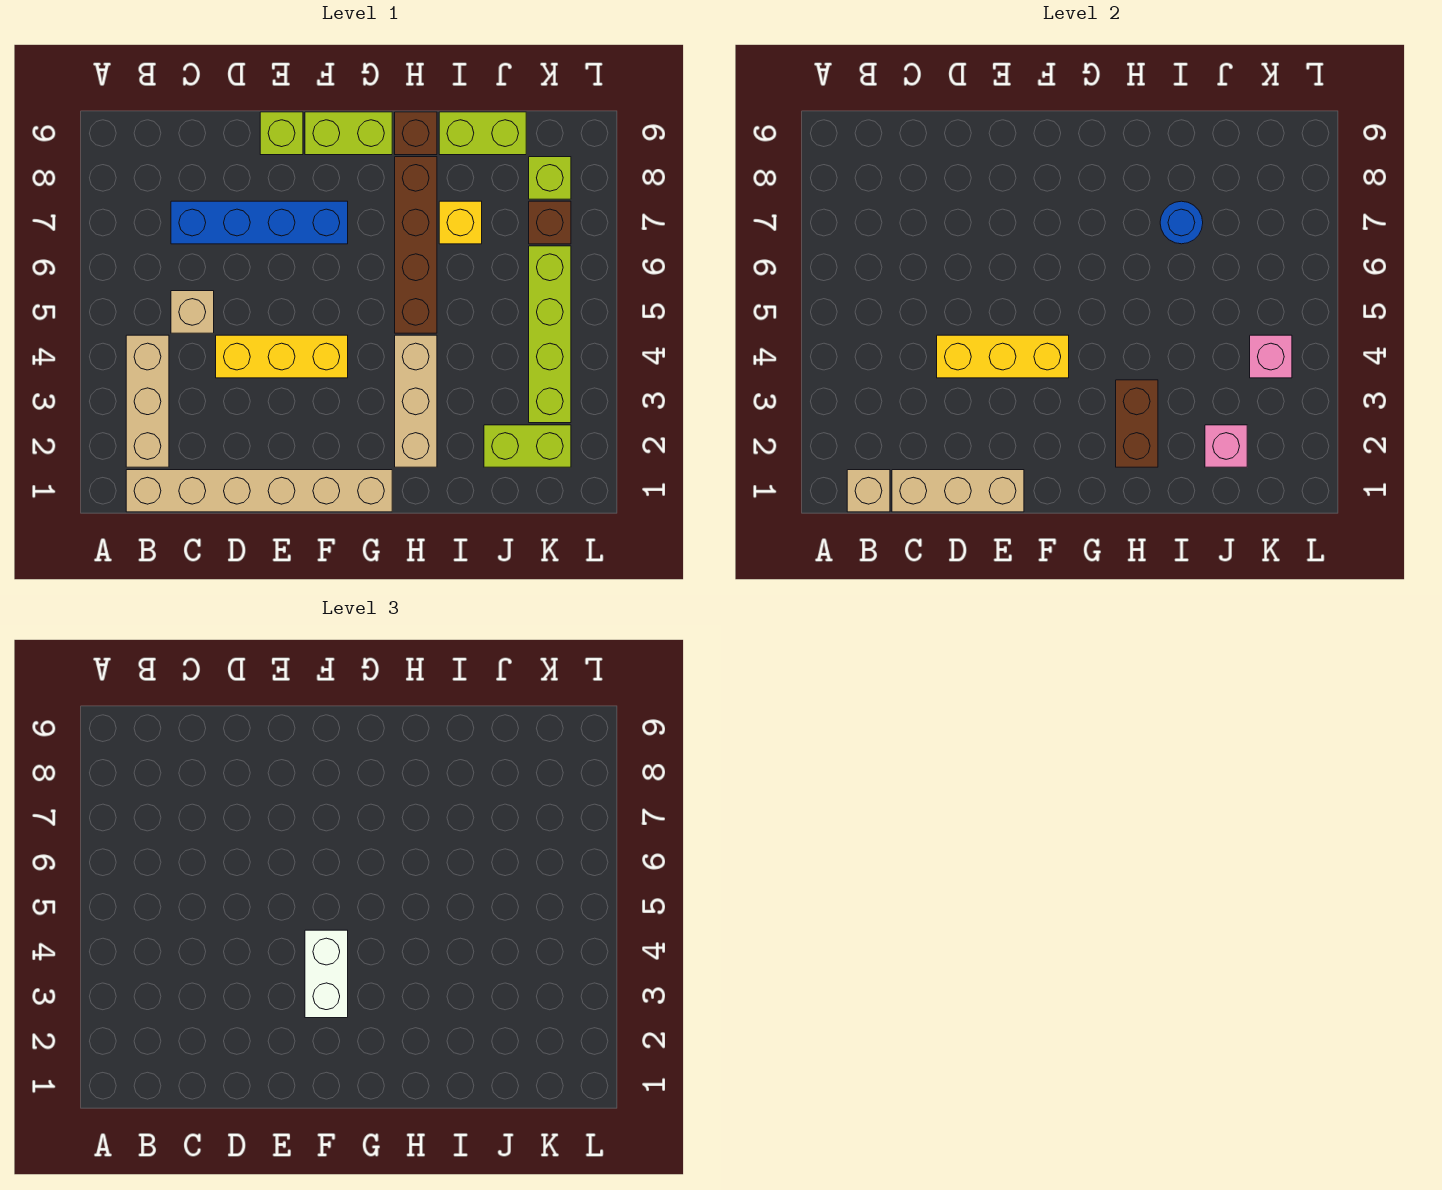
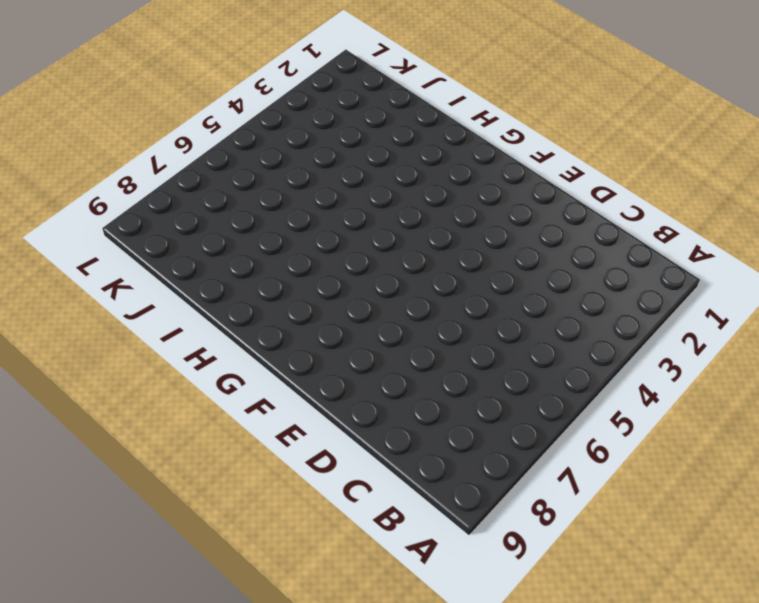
none -> tan brick B1:G1 level 1
none -> tan brick B2:B4 level 1
none -> tan brick C5 level 1

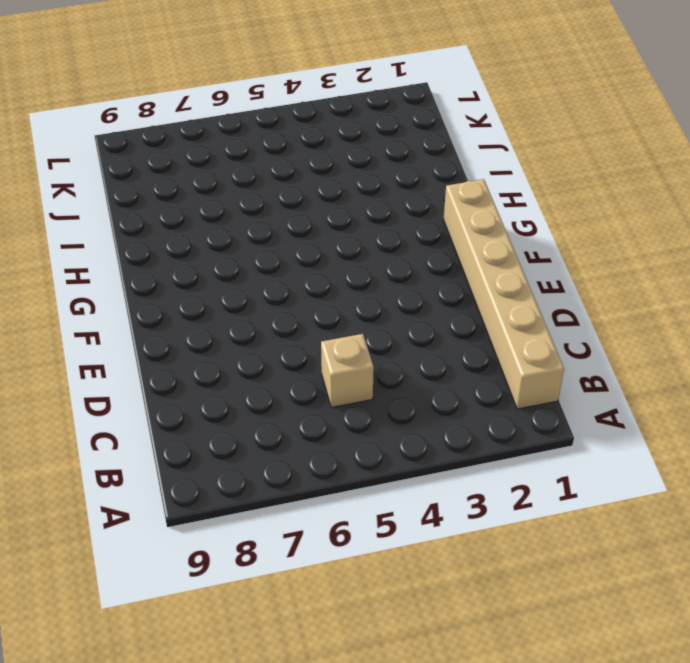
none -> tan brick B2:B4 level 1
none -> blue brick C7:F7 level 1
none -> yellow brick D4:F4 level 1

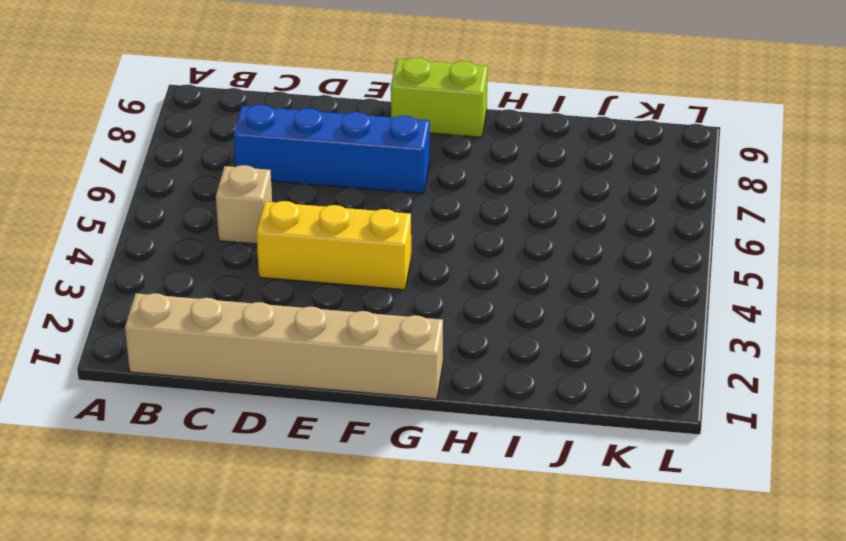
none -> tan brick B2:B4 level 1
none -> lime brick E9 level 1
none -> tan brick H2:H4 level 1

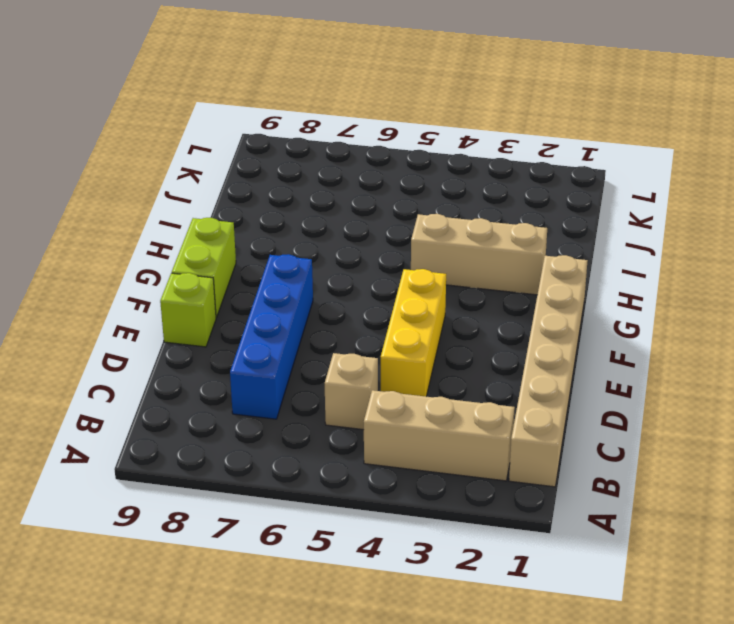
none -> brown brick H5:H8 level 1
none -> brown brick H9 level 1
none -> yellow brick I7 level 1

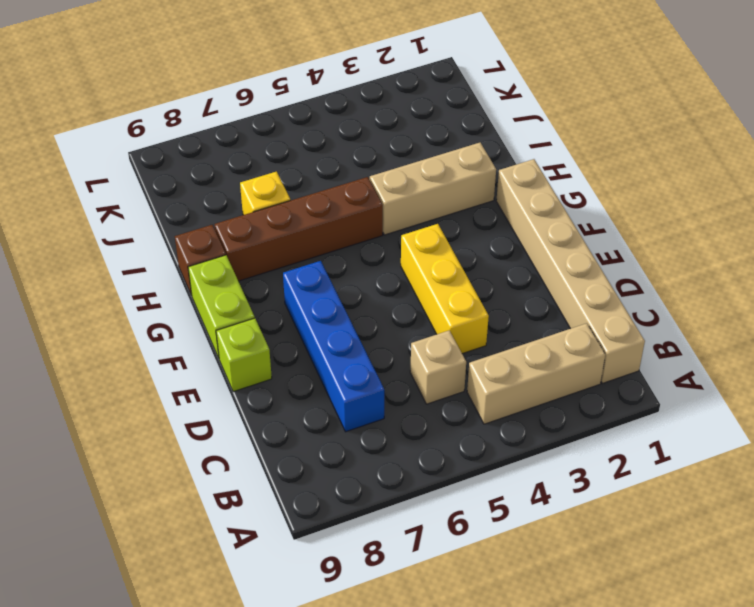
none -> lime brick I9:J9 level 1
none -> lime brick J2:K2 level 1
none -> lime brick K3:K6 level 1

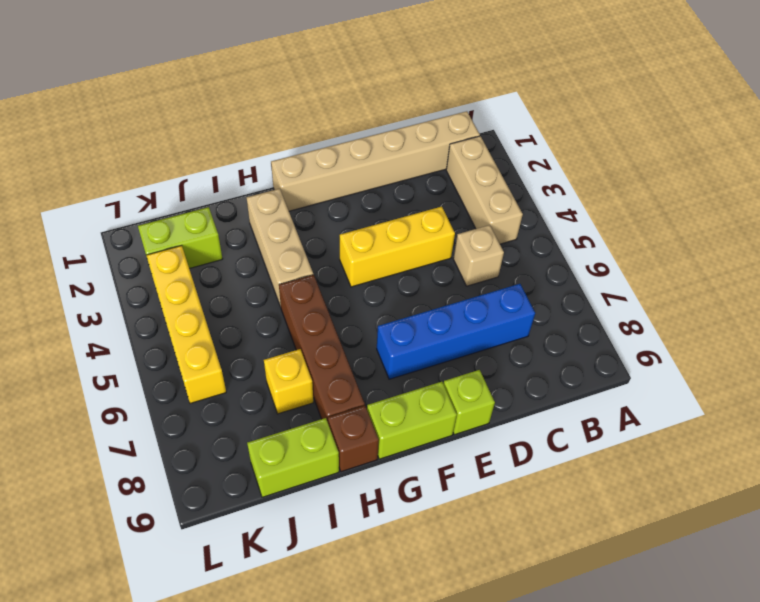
yellow brick K3:K6 level 1 -> lime brick K3:K6 level 1
none -> brown brick K7 level 1
none -> lime brick K8 level 1
none -> tan brick B1 level 2

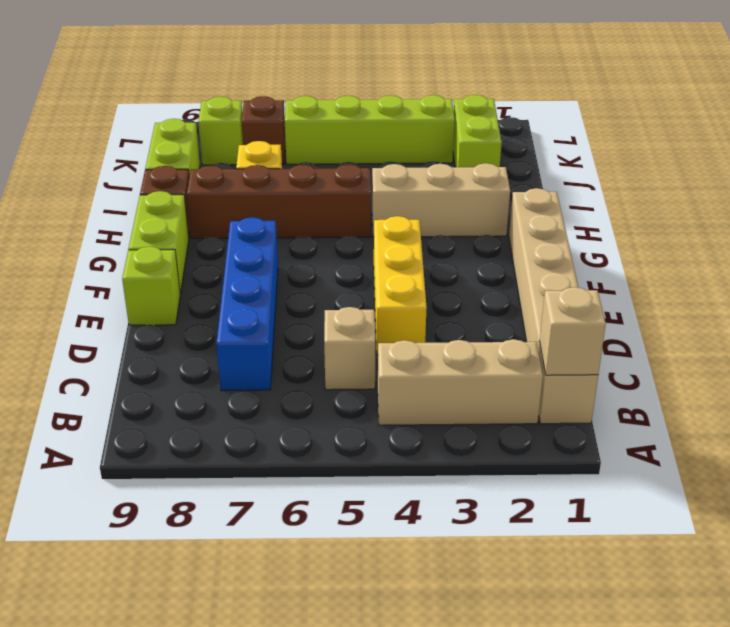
none -> tan brick C1:E1 level 2
none -> yellow brick D4:F4 level 2
none -> brown brick H2:H3 level 2

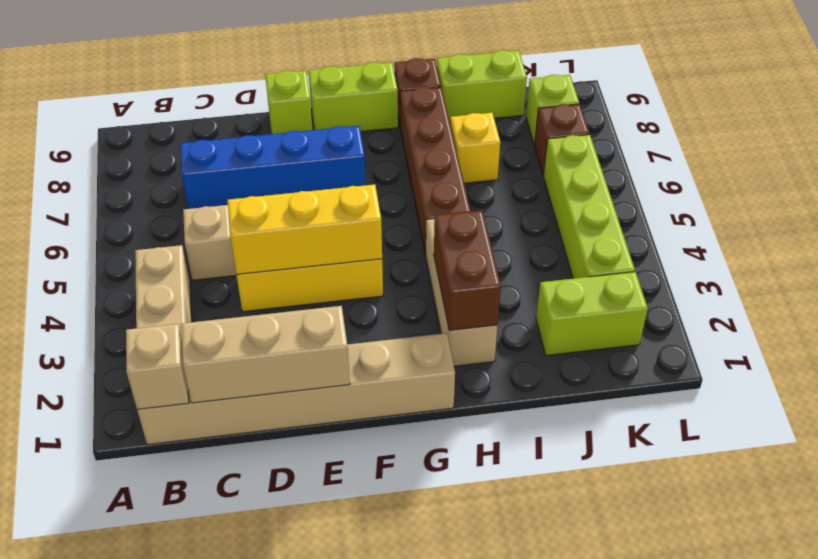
none -> blue round brick I7 level 2
none -> pink brick J2 level 2
none -> pink brick K4 level 2

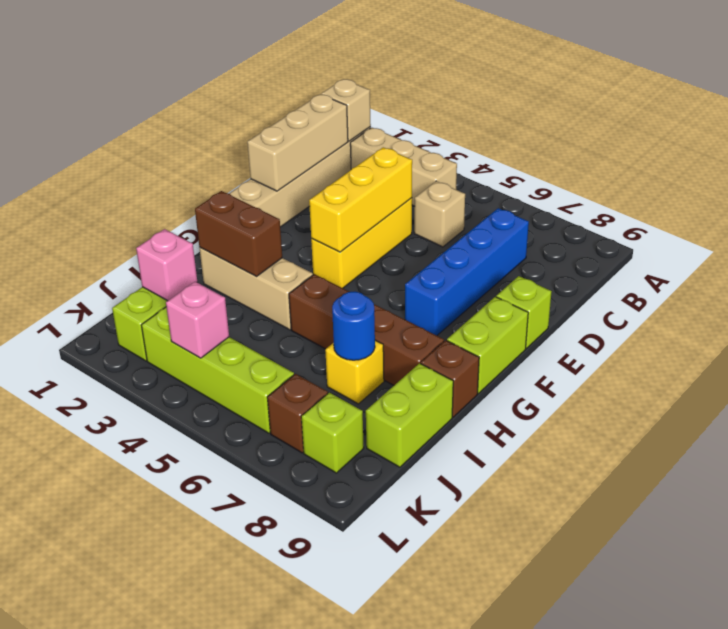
none -> white brick F3:F4 level 3

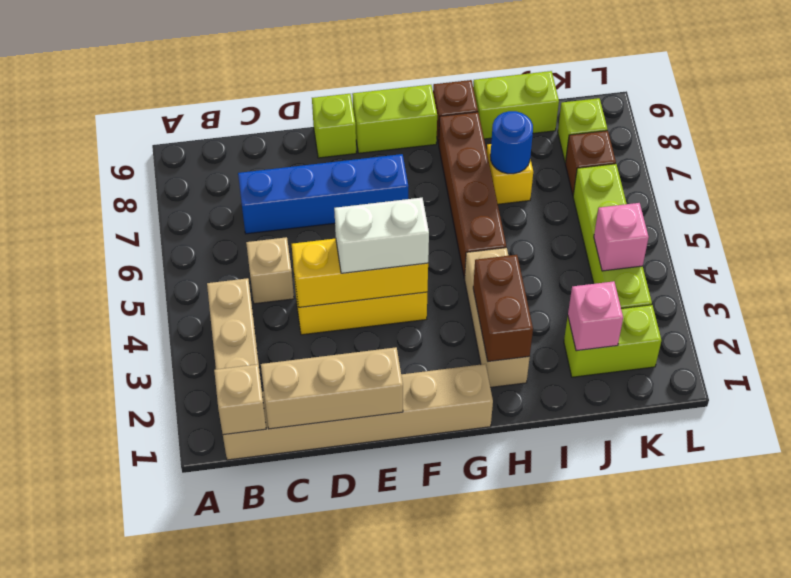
white brick E4:F4 level 3 -> white brick F3:F4 level 3

